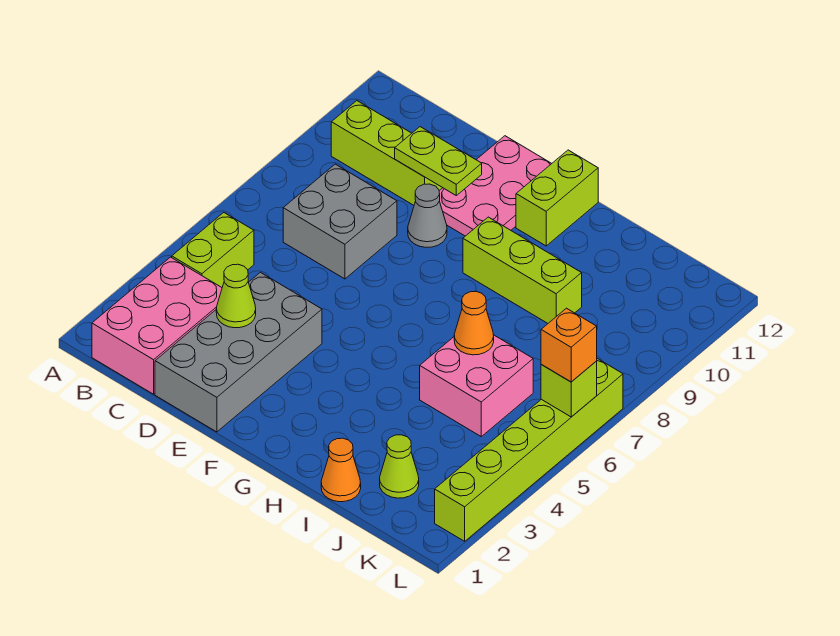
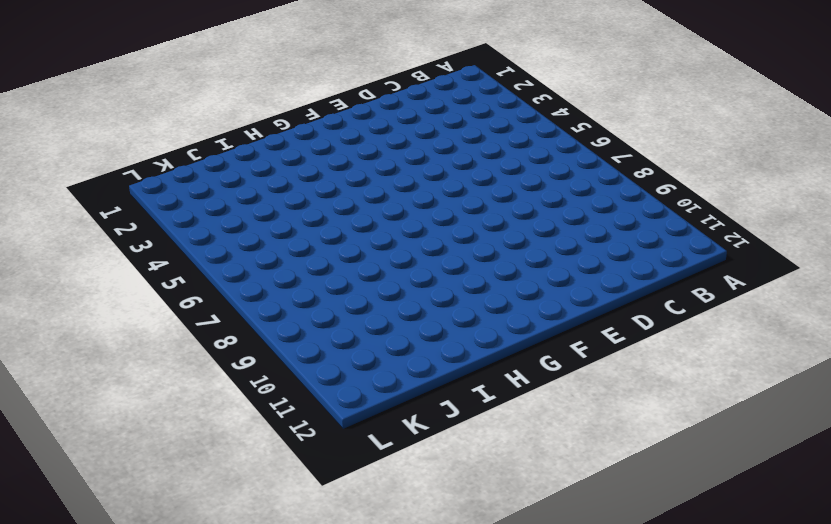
none -> pink brick B1:C3 level 1
none -> lime brick B4:B5 level 1
none -> lime brick B10:D10 level 1

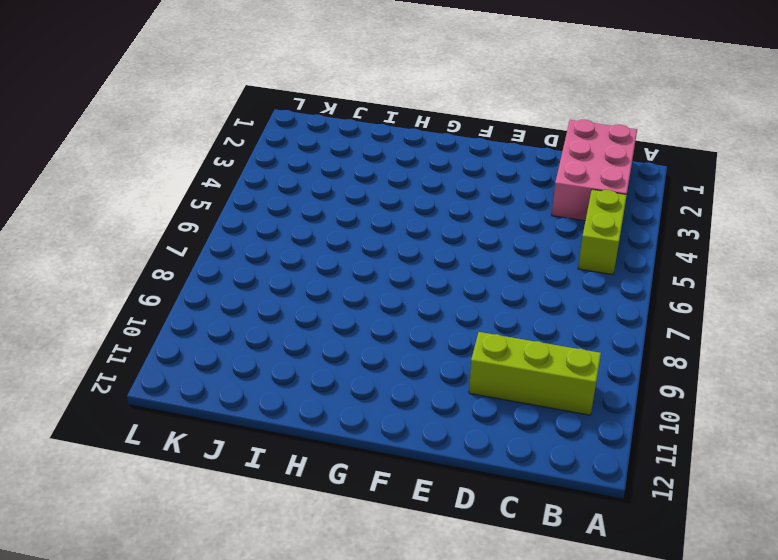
none -> grey brick C7:D8 level 1
none -> grey brick D1:E4 level 1
none -> grey cone E9 level 1

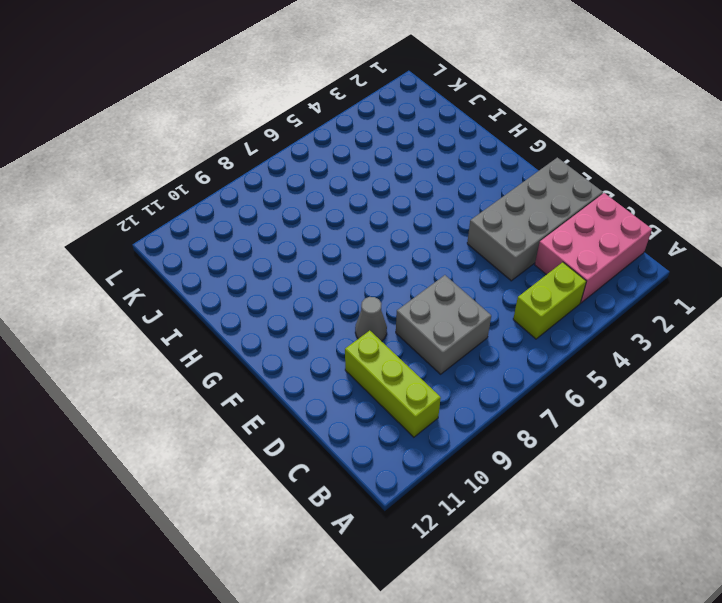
none -> pink plate E10:F12 level 1
none -> lime brick G9:I9 level 1
none -> lime brick G11:G12 level 1

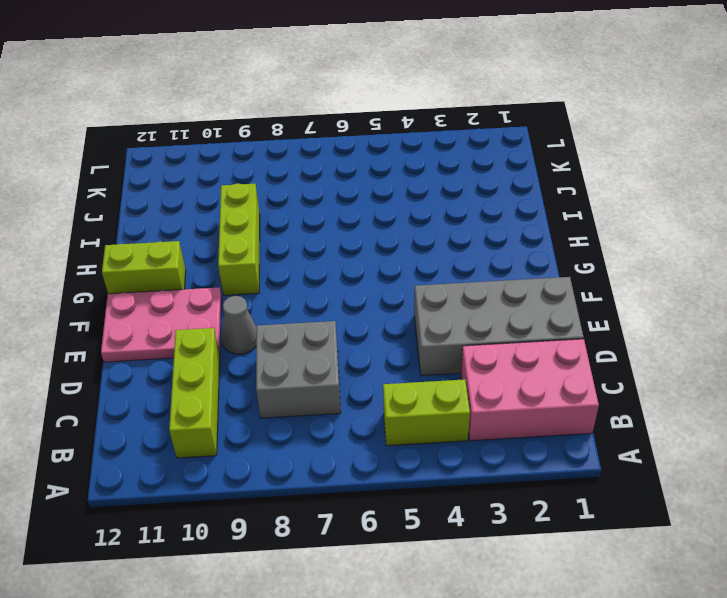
none -> orange cone I1 level 1
none -> pink brick I5:J6 level 1
none -> lime cone J2 level 1

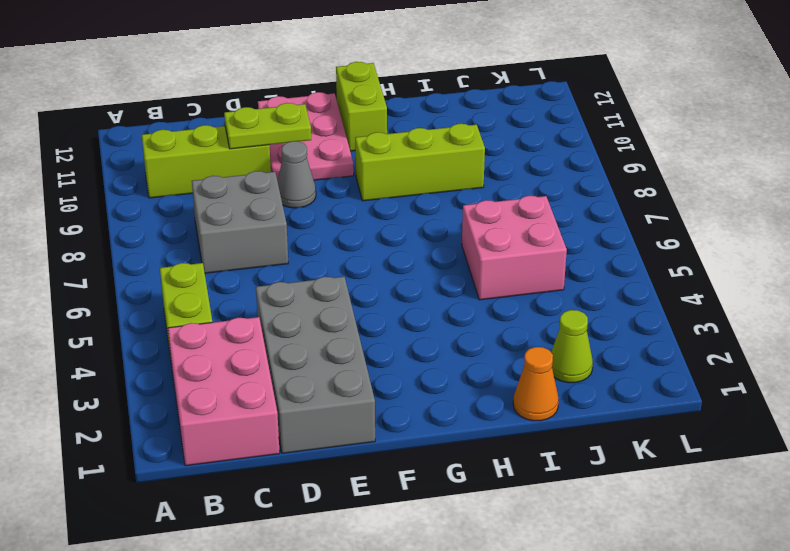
none -> lime brick L2:L7 level 1
none -> lime cone D3 level 2
none -> orange cone I6 level 2

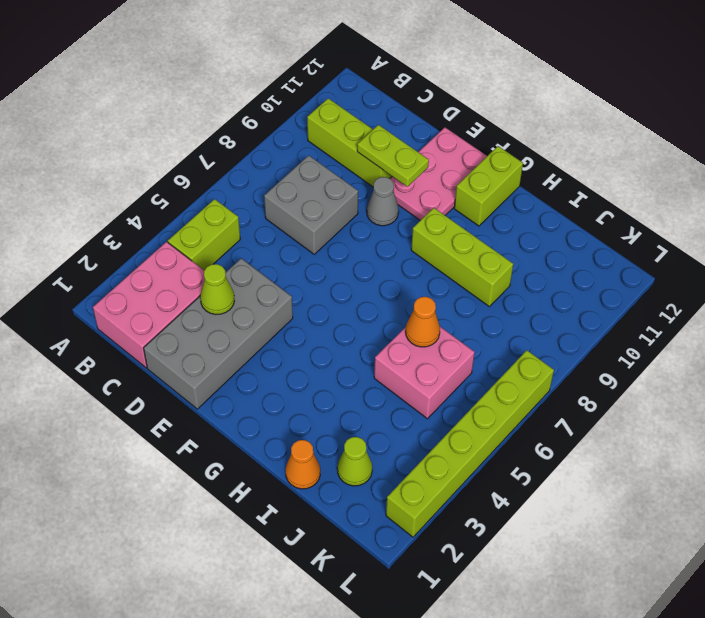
none -> lime brick L6 level 2
none -> orange brick L6 level 3

